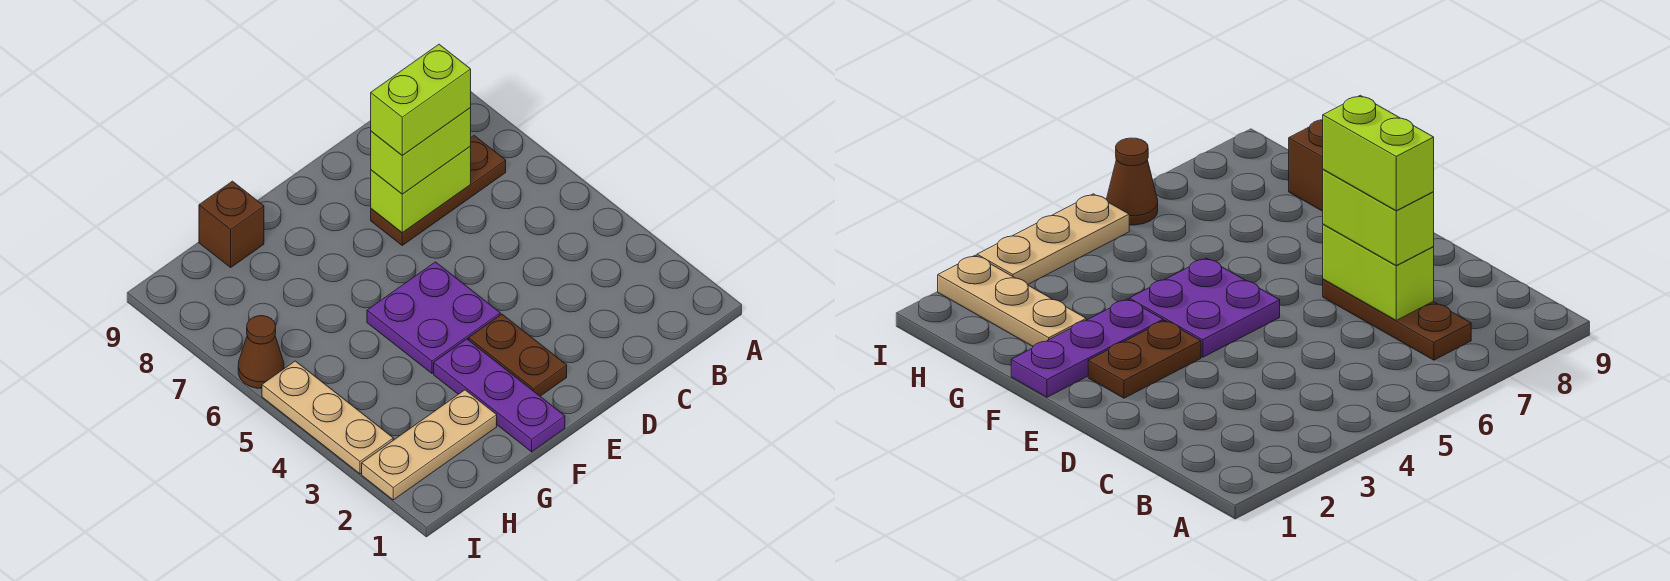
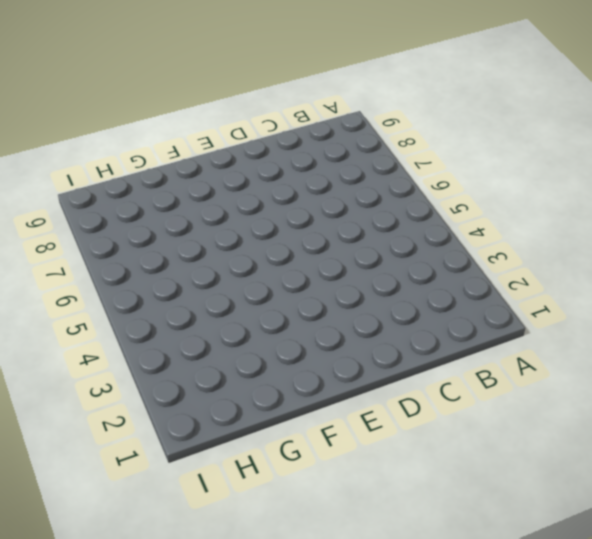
none -> brown plate B7:D7 level 1
none -> brown plate E2:E3 level 1

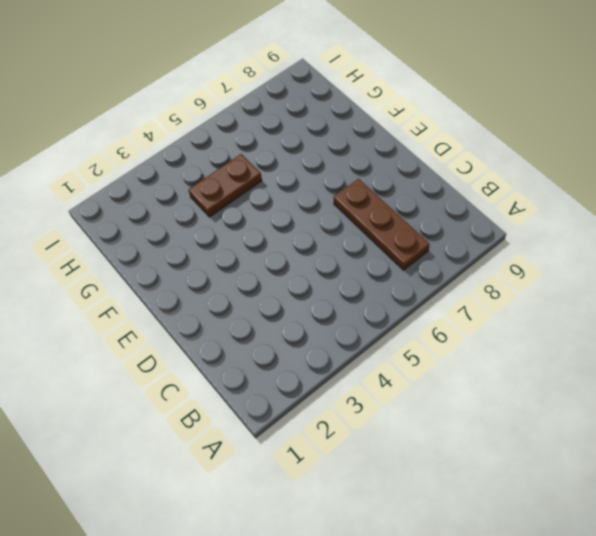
brown plate G4:G5 level 1 -> brown plate E2:E3 level 1
none -> purple plate E4:F5 level 1
none -> purple plate F1:F3 level 1

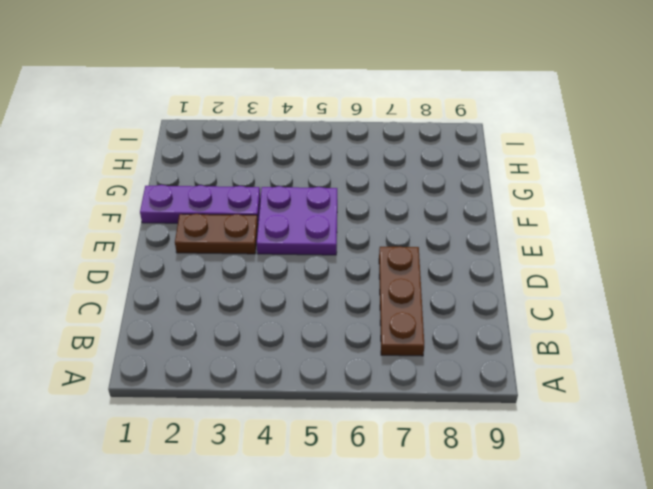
none -> tan plate G2:I2 level 1
none -> brown brick G9 level 1

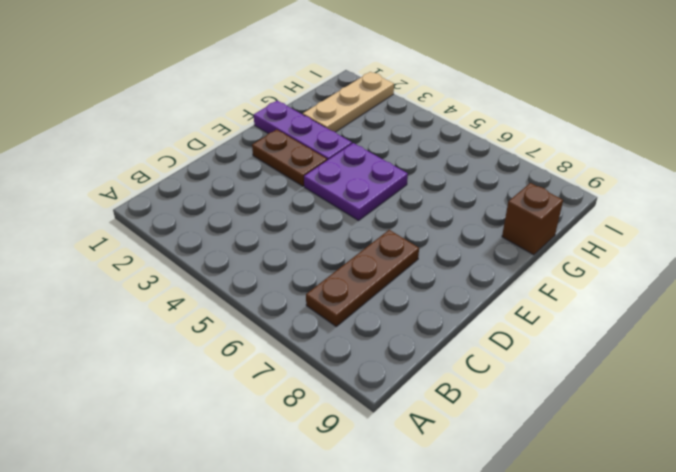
none -> tan plate I3:I5 level 1
none -> brown cone I6 level 1

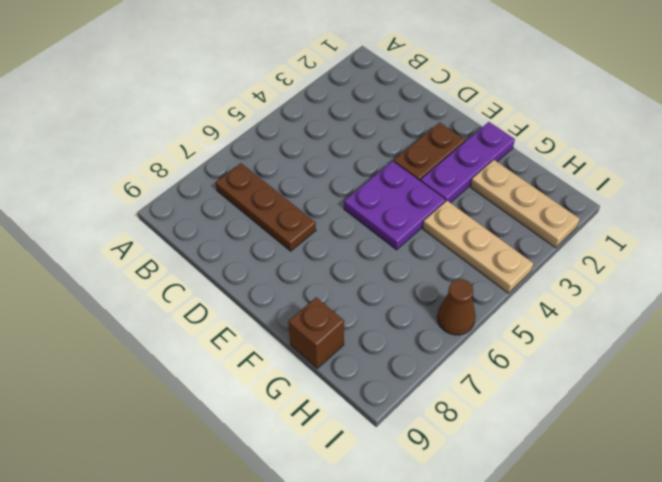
tan plate G4:I4 level 1 -> tan plate I3:I5 level 1
none -> lime brick C7:D7 level 2
none -> lime brick C7:D7 level 3

